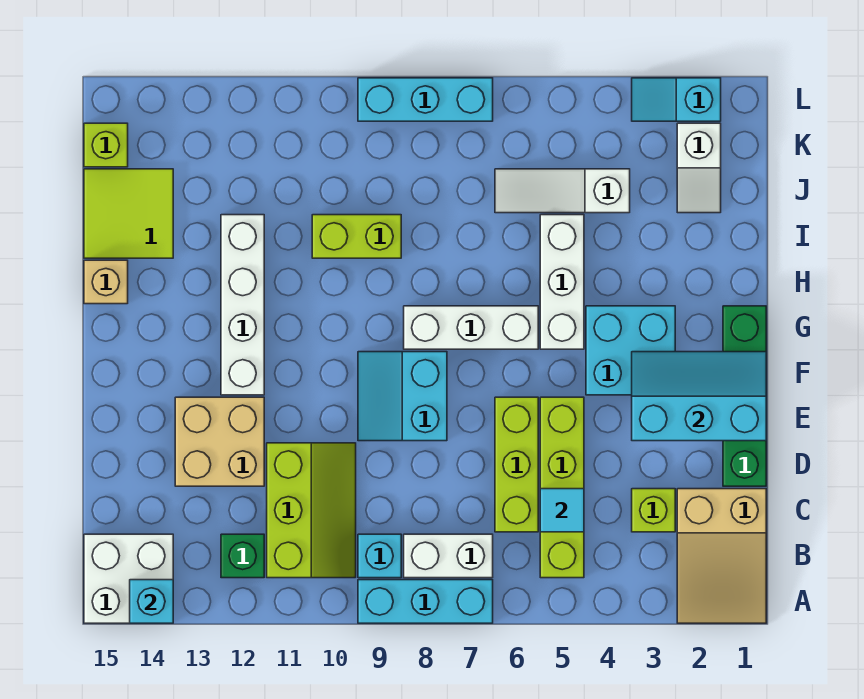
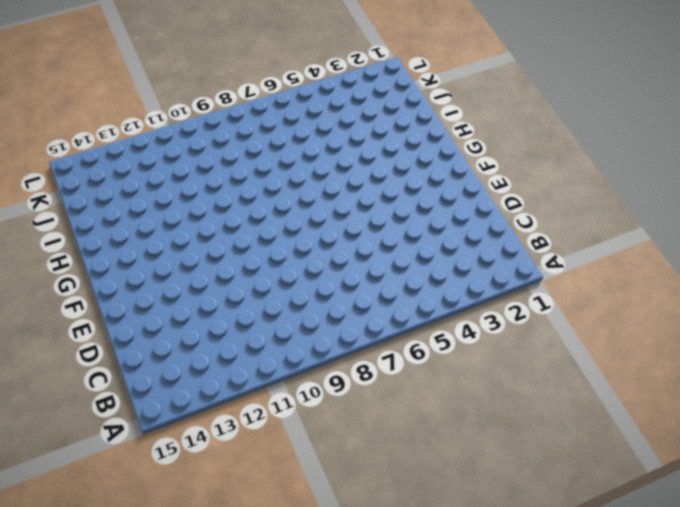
none -> tan slope A1:C2 level 1 top C
none -> cyan brick A7:A9 level 1
none -> white brick A14:B15 level 1

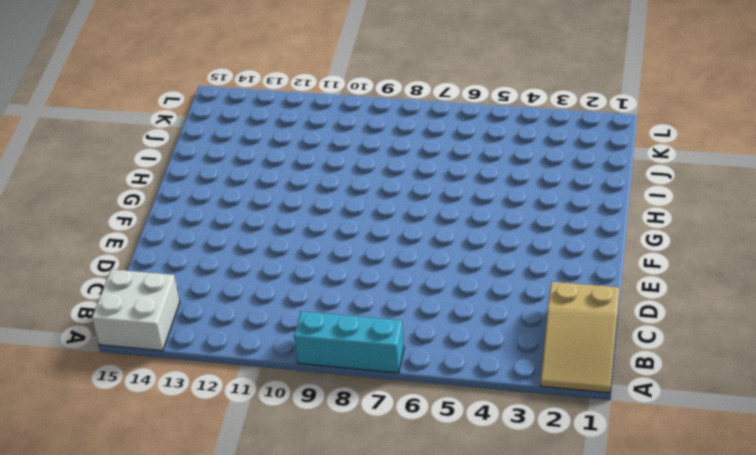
none -> lime brick B5:E5 level 1
none -> white brick B7:B8 level 1
none -> cyan brick B9 level 1

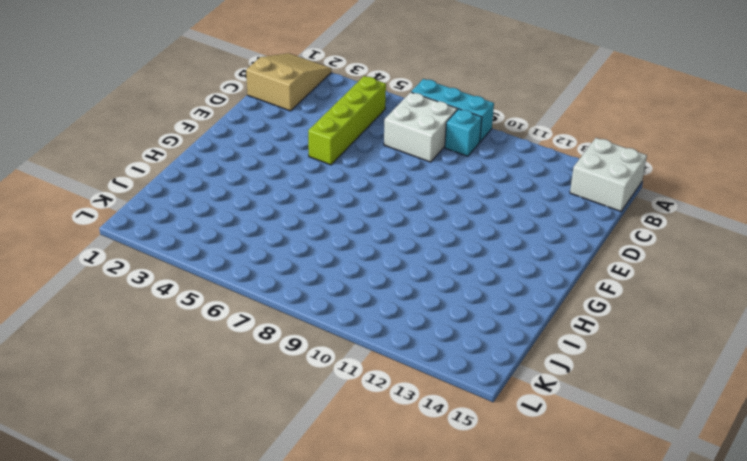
white brick B7:C8 level 1 -> white brick B7:B8 level 1
none -> lime slope B10:D11 level 1 top 11
none -> green brick B12 level 1
none -> lime brick C3 level 1

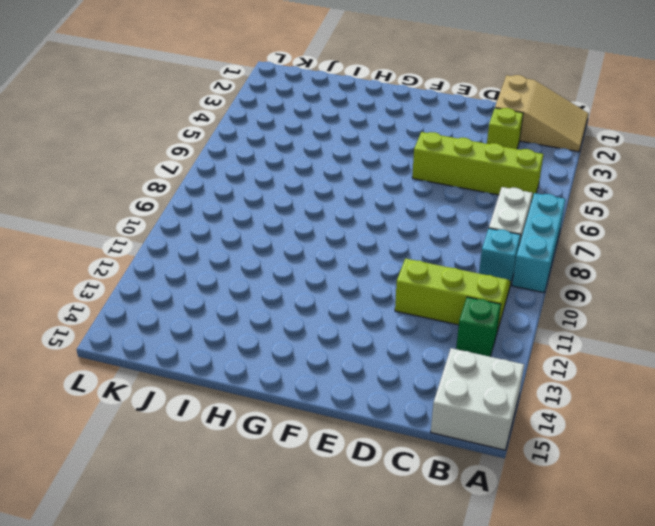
none -> lime brick C6:E6 level 1
none -> green brick D1:G1 level 1
none -> tan brick D12:E13 level 1

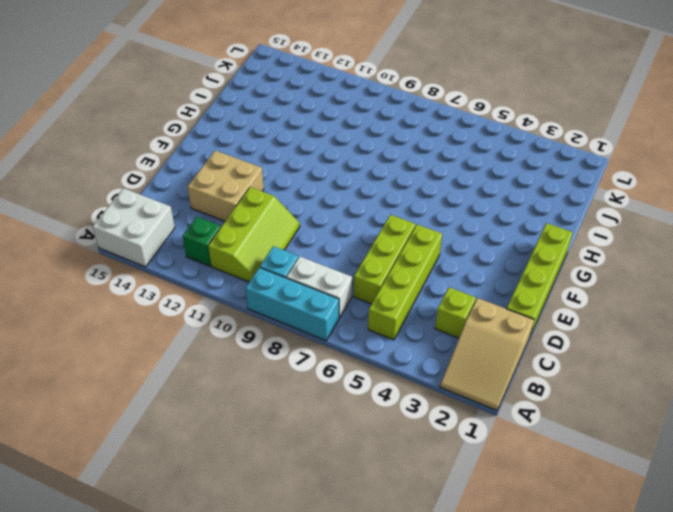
lime brick D1:G1 level 1 -> green brick D1:G1 level 1
none -> cyan slope E8:F9 level 1 top 8
none -> cyan brick F3:G4 level 1
none -> white brick F12:I12 level 1

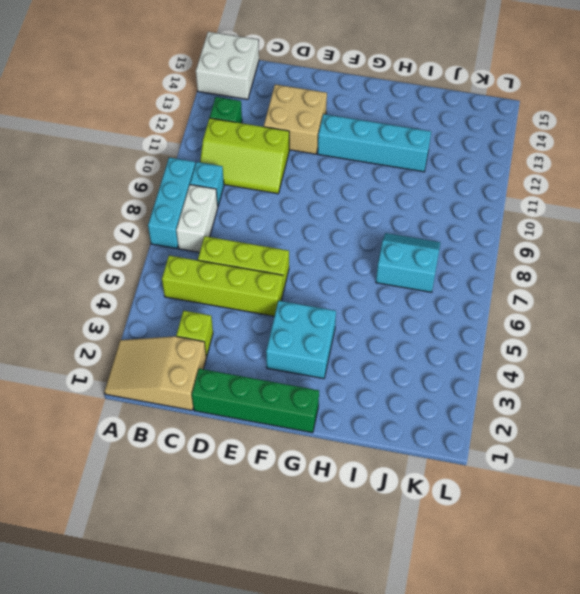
cyan brick F12:I12 level 1 -> white brick F12:I12 level 1
cyan slope I7:J8 level 1 top 7 -> cyan slope E8:F9 level 1 top 8
none -> white brick G5:I5 level 1
none -> white brick G6:G8 level 1
none -> tan brick H15 level 1

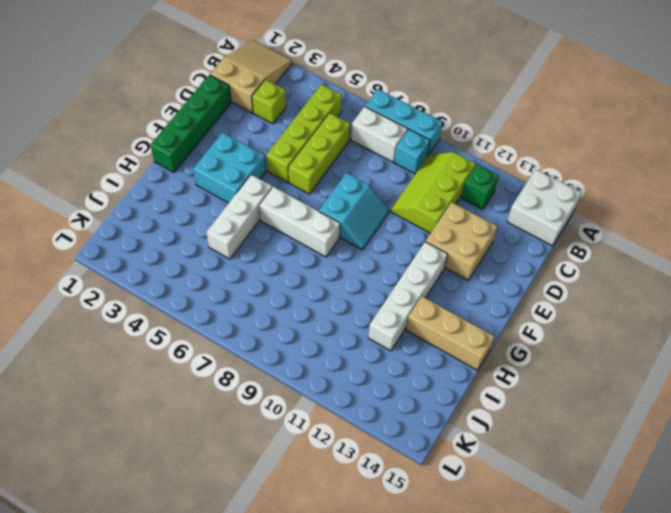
tan brick H13:H15 level 1 -> tan brick H15 level 1
none -> lime brick I9:I10 level 1
none -> lime tile I14:J15 level 1
none -> white slope J2:K2 level 1 top K

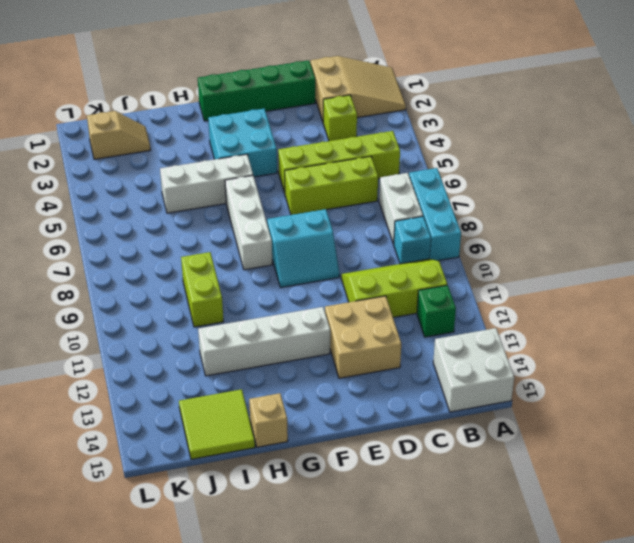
tan slope J2:K2 level 1 top K -> white slope J2:K2 level 1 top K
none -> white slope J4:J6 level 1 top 4
none -> lime brick K15 level 1
none -> cyan slope L2:L3 level 1 top 2

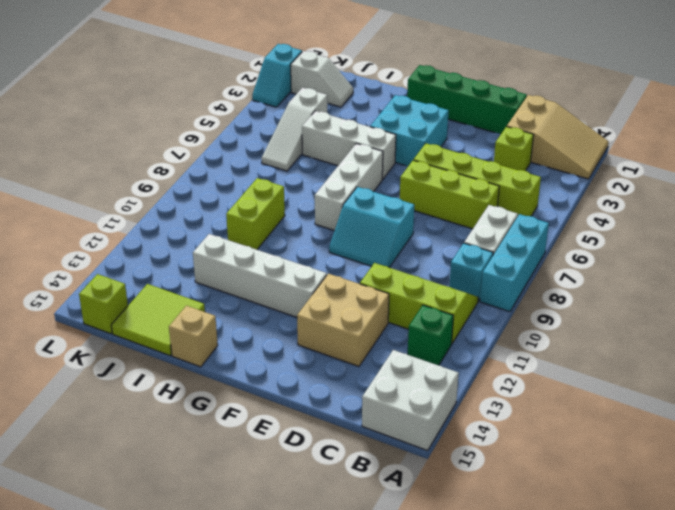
none -> cyan brick L7:L9 level 1
none -> cyan brick A14 level 2
none -> cyan tile C5 level 2

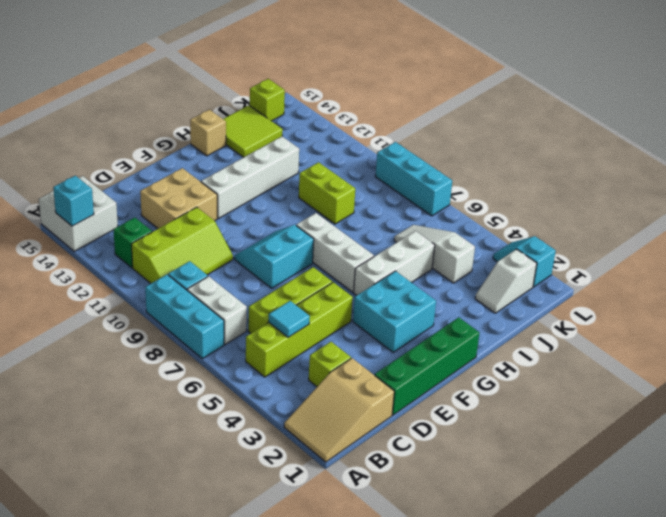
none -> cyan slope E1:F3 level 2 top E

